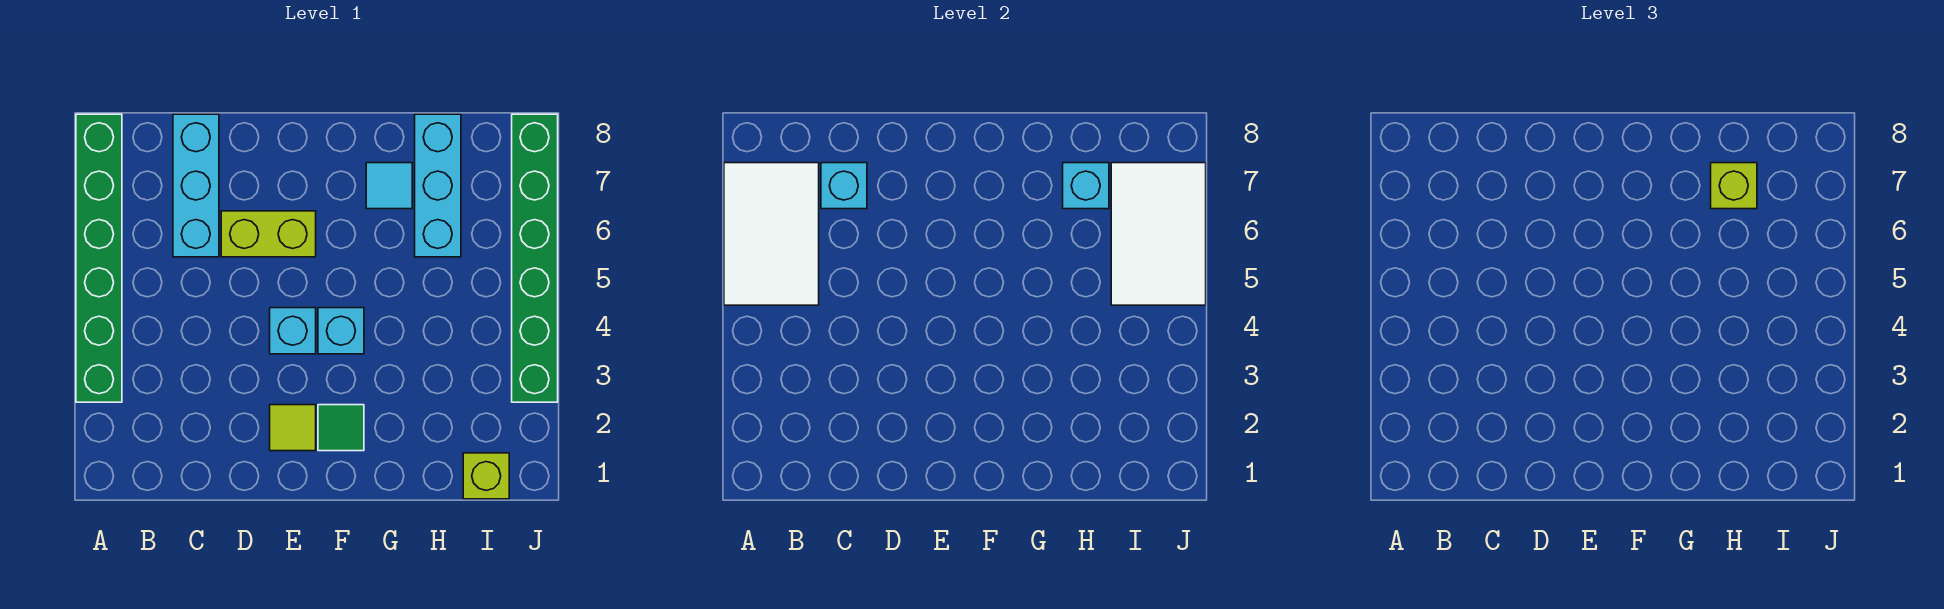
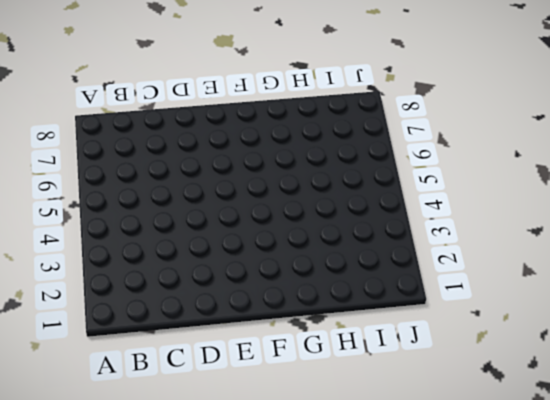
none -> green brick A3:A8 level 1
none -> cyan brick C6:C8 level 1
none -> lime brick D6:E6 level 1

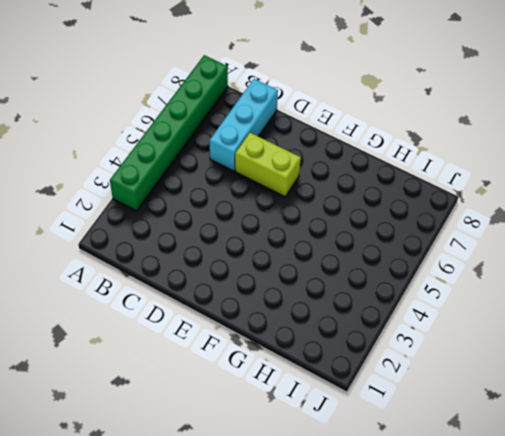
none -> lime tile E2 level 1
none -> cyan brick E4 level 1
none -> green tile F2 level 1

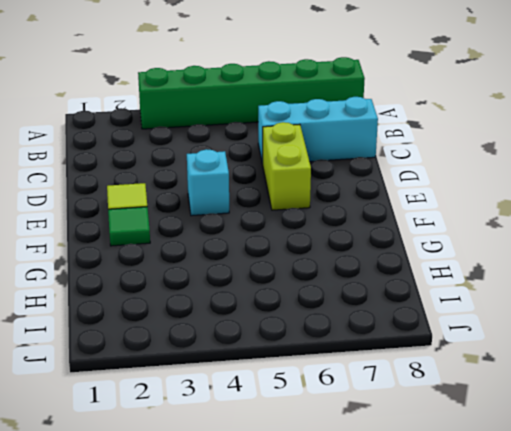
none -> cyan brick F4 level 1
none -> cyan tile G7 level 1
none -> cyan brick H6:H8 level 1

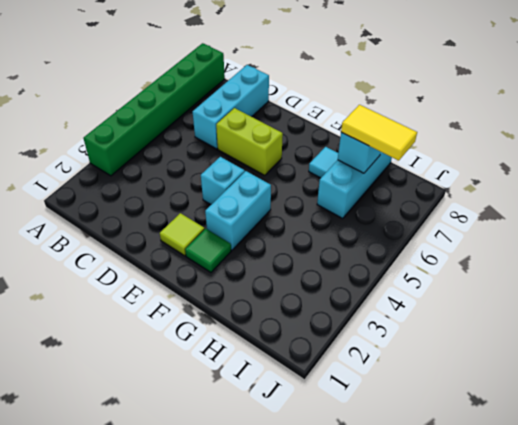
cyan brick F3:F4 level 1 -> cyan brick F4 level 1
yellow tile H7:I7 level 3 -> lime brick H7 level 3
none -> lime brick I1 level 1
none -> green brick J3:J8 level 1
none -> white tile A5:B7 level 2

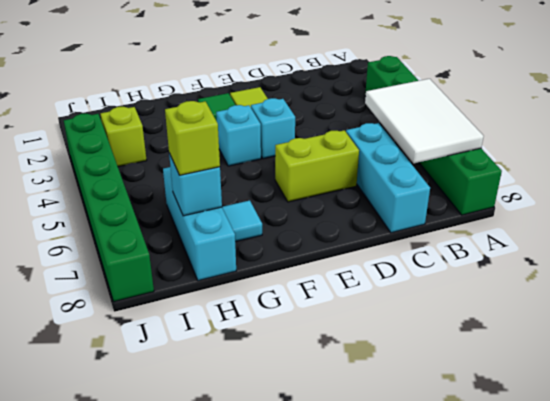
lime brick I3 level 1 -> lime brick I1 level 1
none -> cyan brick C7 level 2
none -> white tile I5:J7 level 2

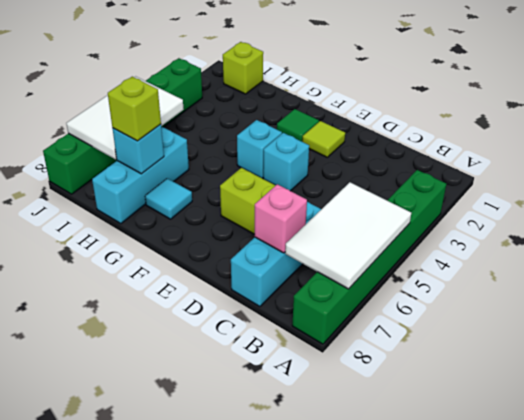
pink brick C7 level 2 -> cyan brick C7 level 2

